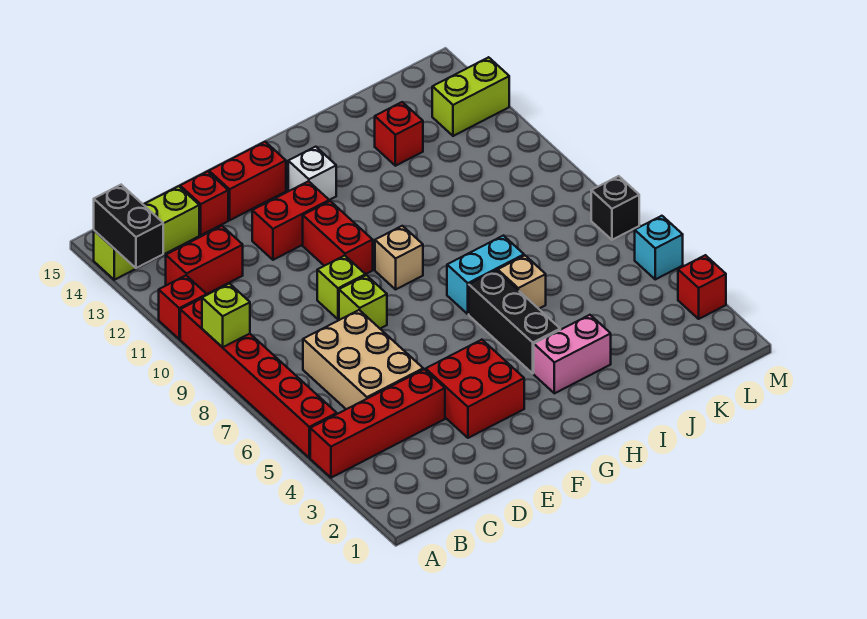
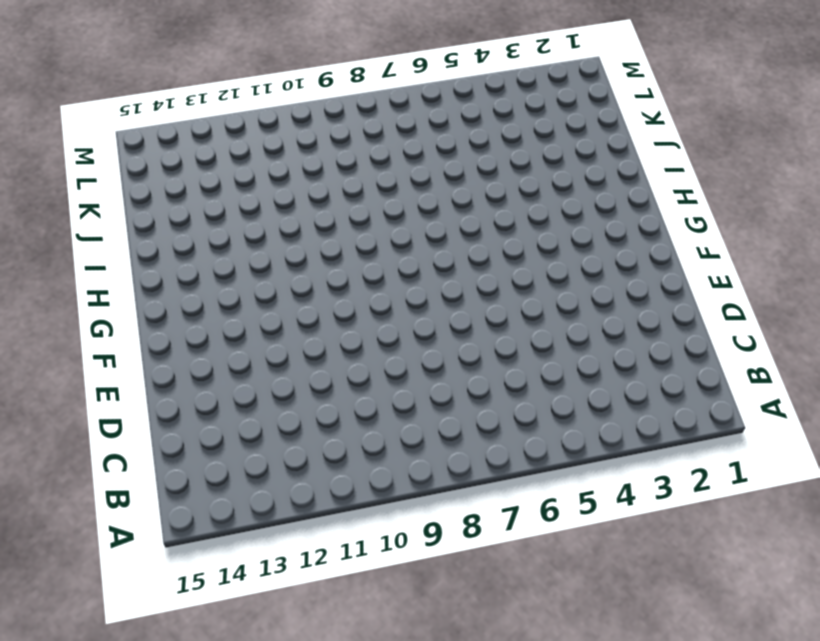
none -> red brick A4:D4 level 1
none -> red brick A5:A10 level 1
none -> red brick A11 level 1

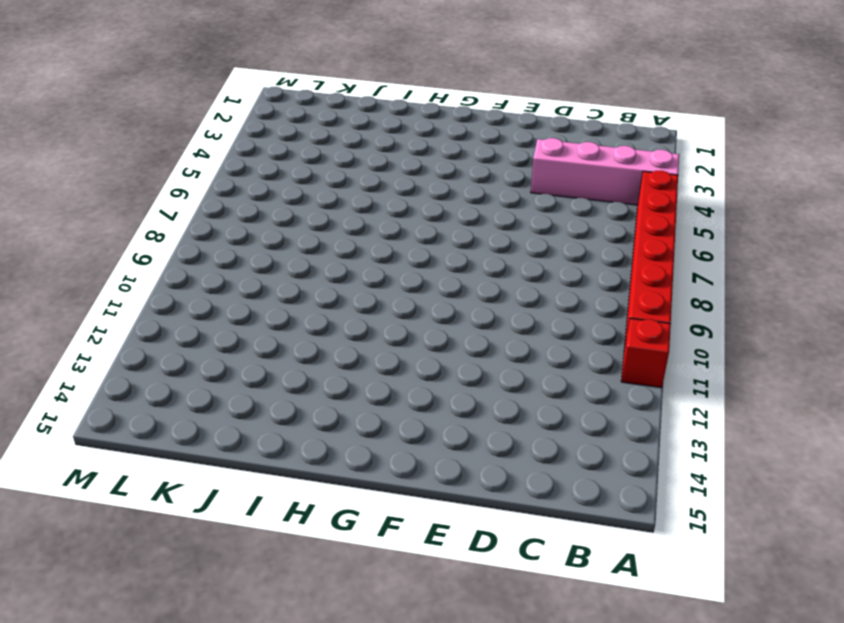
pink brick A4:D4 level 1 -> red brick A4:D4 level 1
none -> lime brick A14:C14 level 1
none -> red brick B12:C12 level 1
none -> tan brick C5:D7 level 1

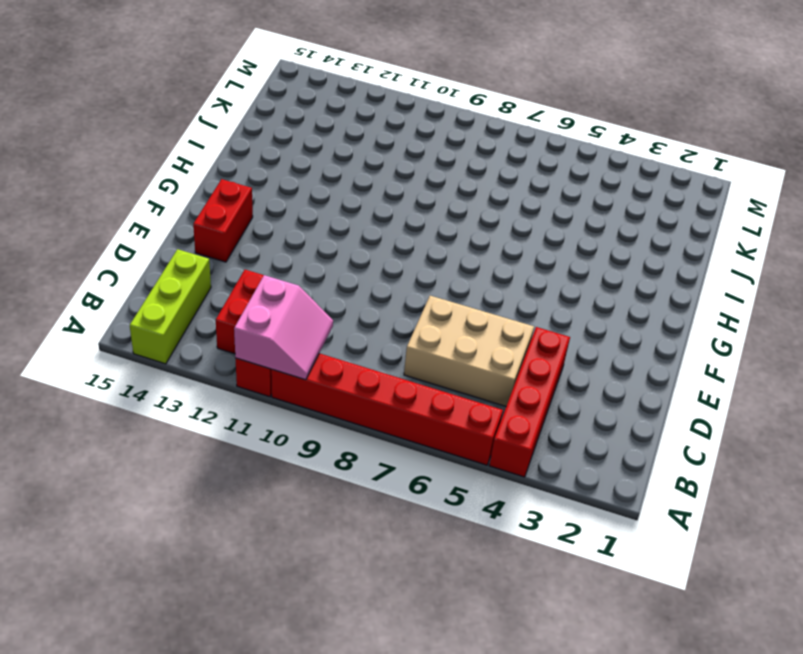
pink slope A10:B11 level 2 top 11 -> none
none -> red brick D14 level 1
none -> red brick E3:F4 level 1
none -> lime brick E8 level 1

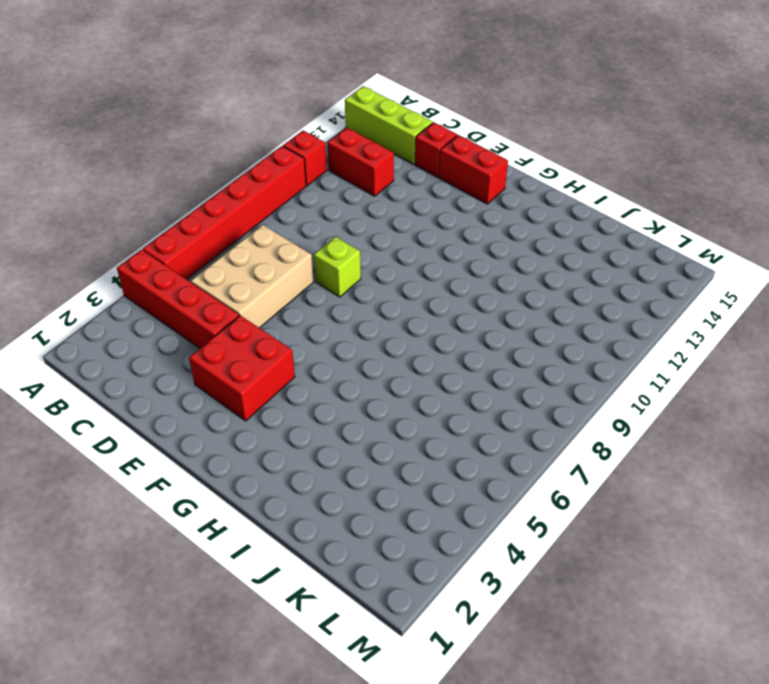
none -> lime brick E9 level 1
none -> red brick E12:F12 level 1
none -> red brick F10:F11 level 1

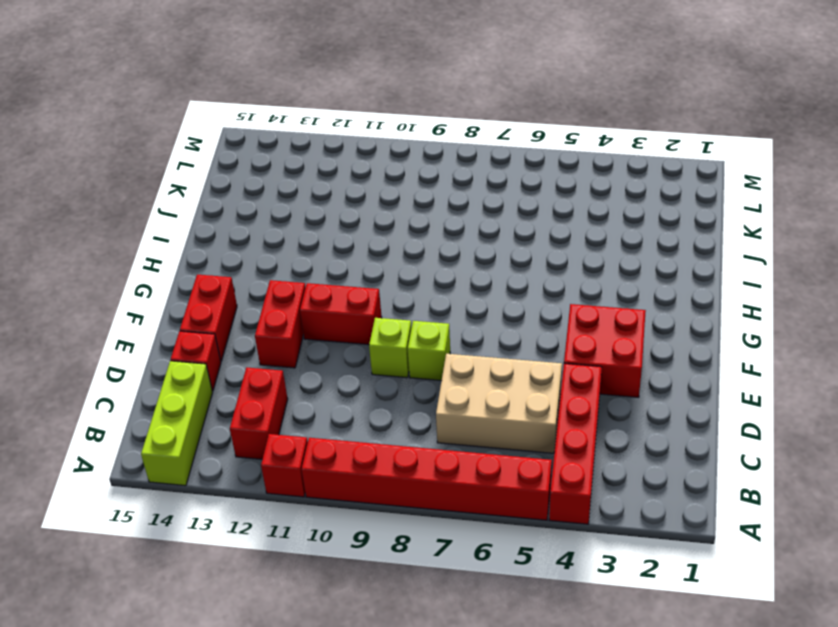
none -> tan brick G9 level 1
none -> white brick G13 level 1
none -> pink brick H3:I3 level 1

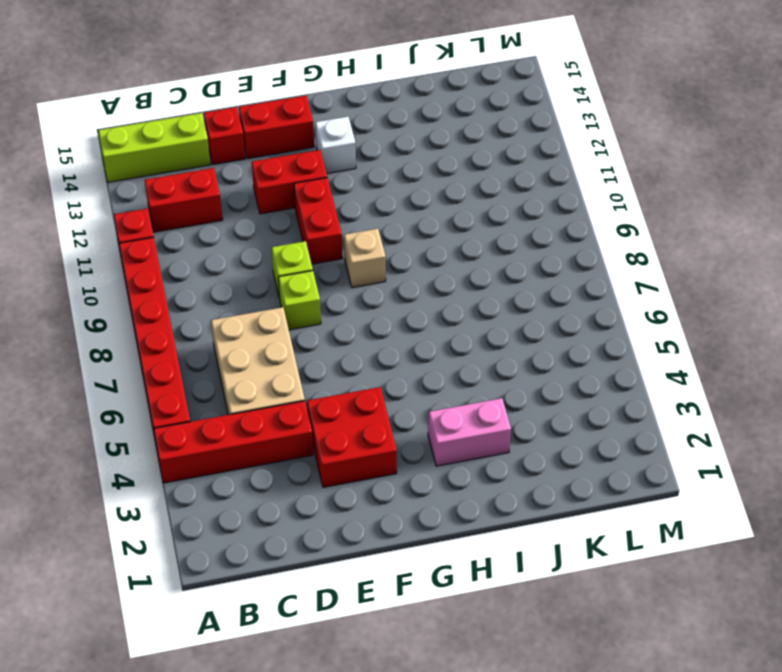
none -> black brick H4:H6 level 1
none -> cyan brick H7:I7 level 1
none -> tan brick I6 level 1

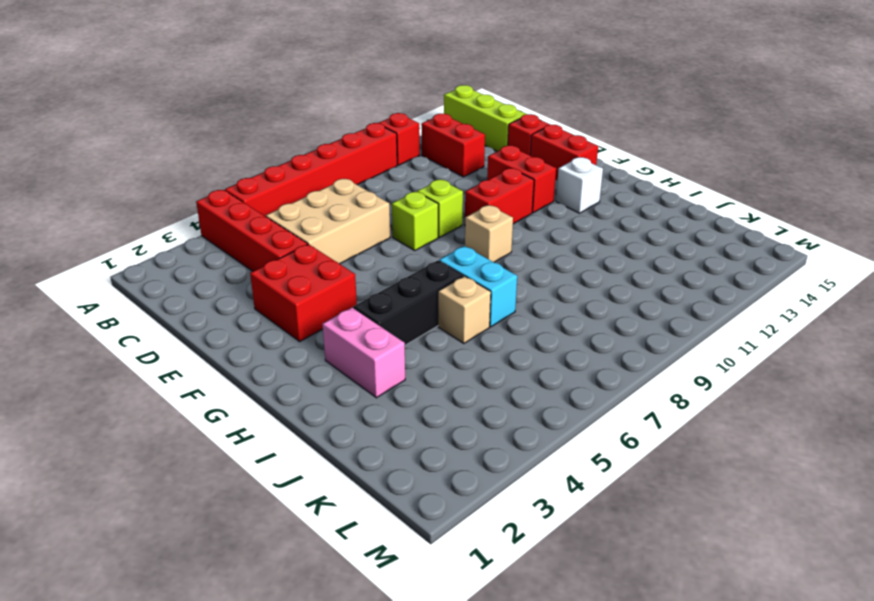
none -> red brick J13 level 1
none -> lime brick L13:M13 level 1
none -> red brick M3 level 1

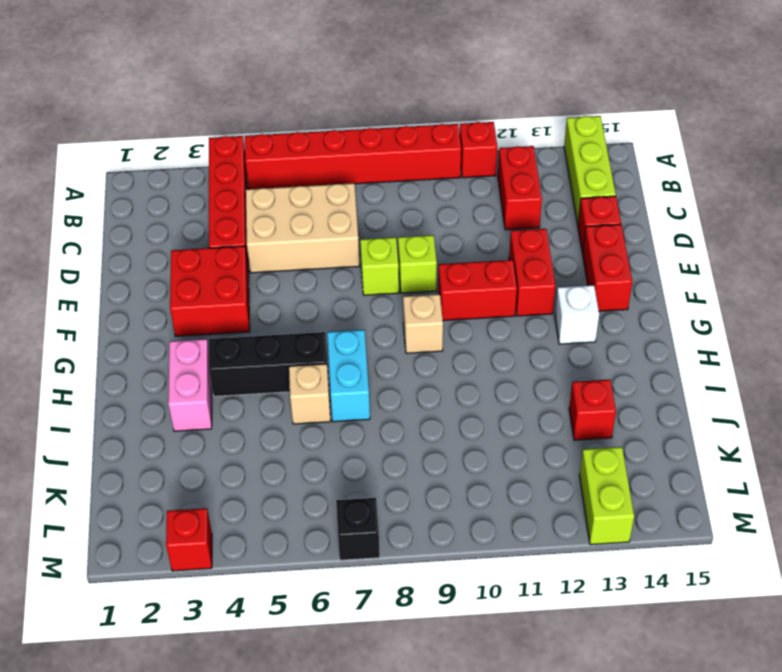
none -> cyan brick M5 level 1
none -> lime brick A9 level 2
none -> black brick A13:A14 level 2

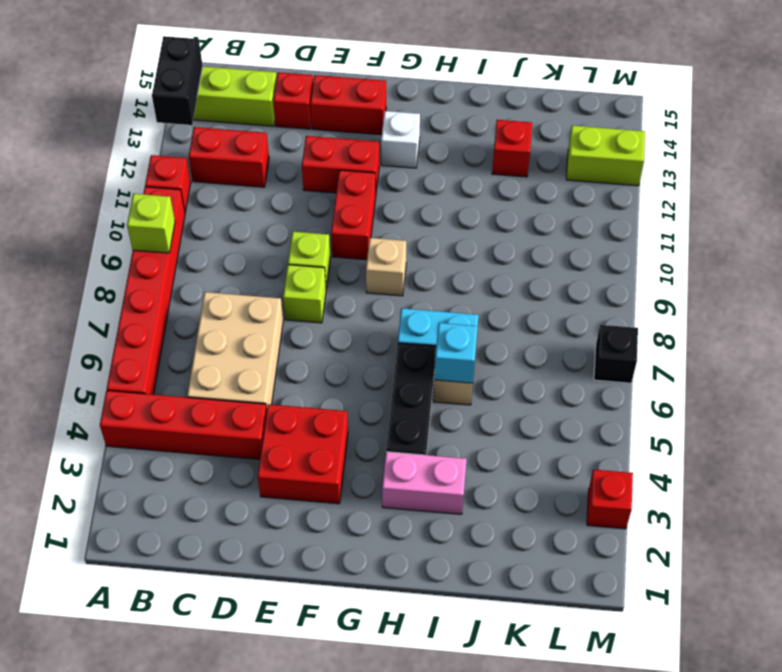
cyan brick I6 level 2 -> cyan brick M5 level 1

